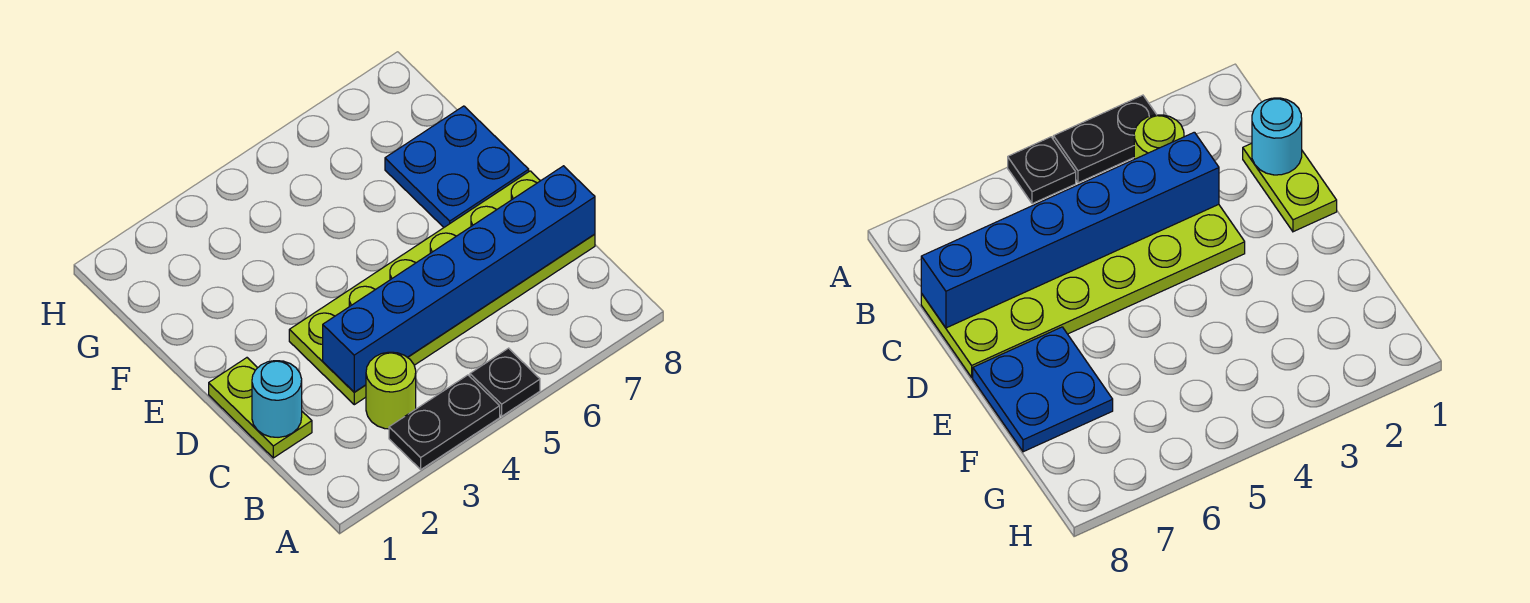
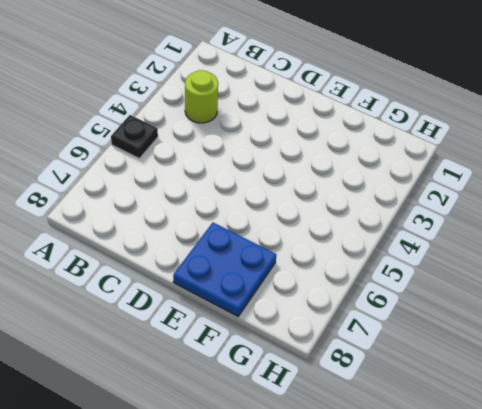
none -> black plate A3:A4 level 1
none -> lime plate C1:D1 level 1

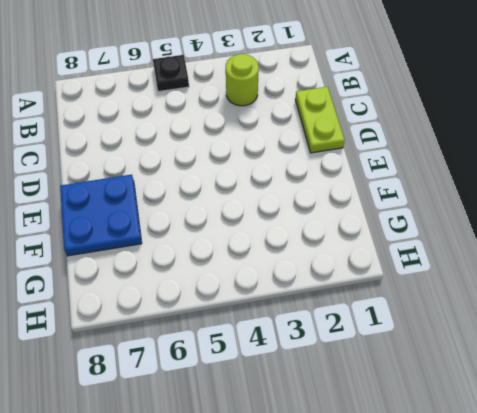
none -> black plate A3:A4 level 1
none -> lime plate C3:D8 level 1

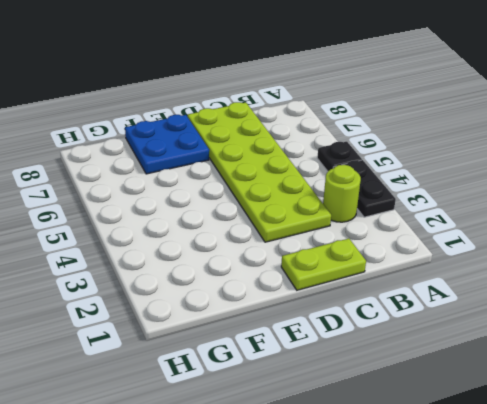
none -> cyan round brick C1 level 2
none -> blue brick C3:C8 level 2

